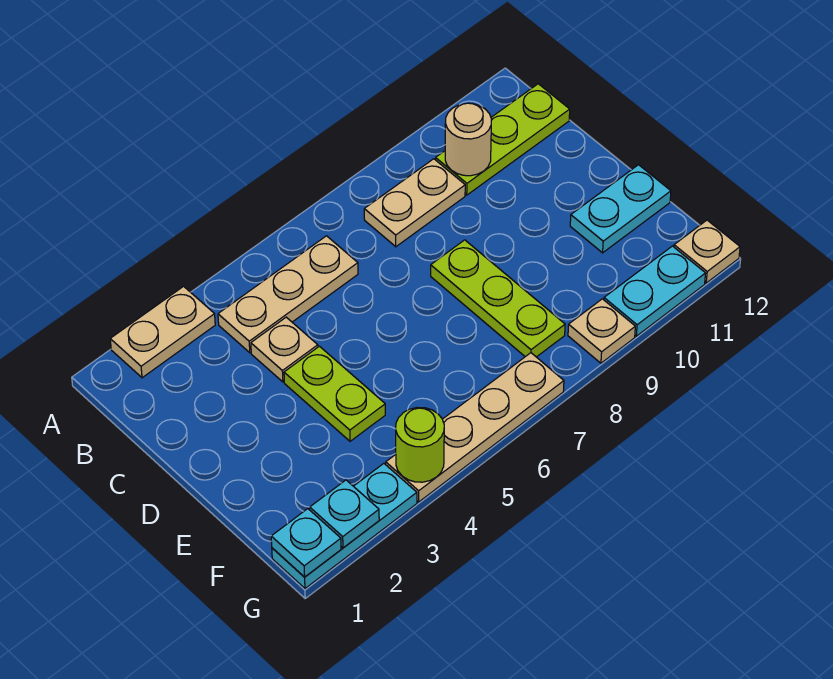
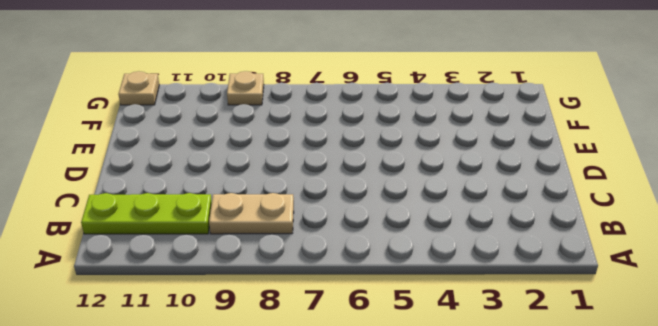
none -> tan plate A2:A3 level 1
none -> tan plate B4:B6 level 1
none -> tan plate C4 level 1

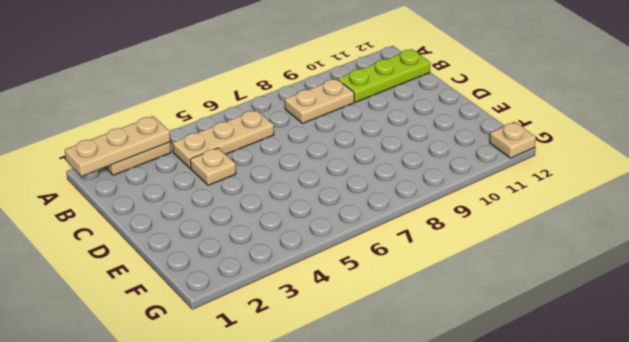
tan plate A1:A3 level 2 -> none
none -> lime plate D4:E4 level 1
none -> lime plate D8:F8 level 1
none -> cyan plate E11:E12 level 1

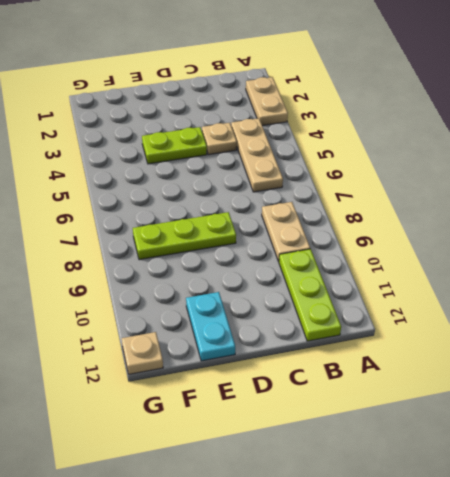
none -> cyan plate G1:G3 level 1
none -> tan plate G4:G7 level 1
none -> tan plate G9 level 1

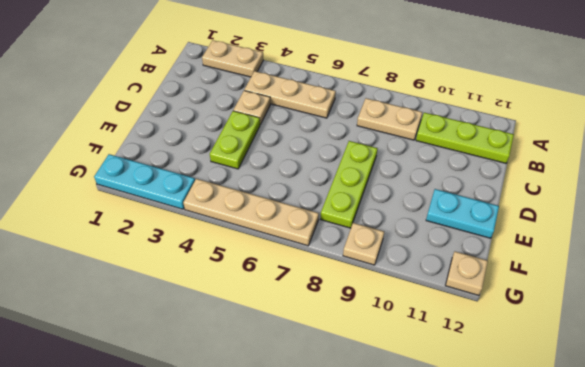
none -> cyan plate G10:G11 level 1
none -> tan round brick B10 level 2
none -> cyan plate G1 level 2

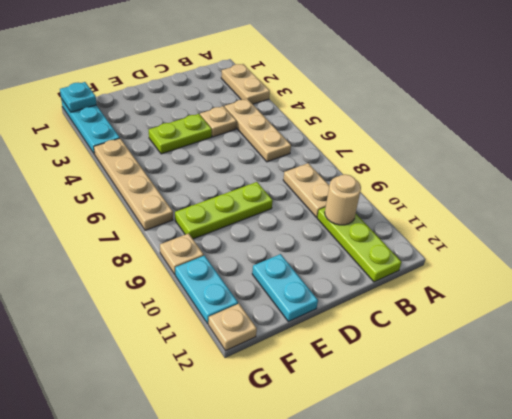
none -> cyan plate G2 level 2
none -> lime round brick G4 level 2

